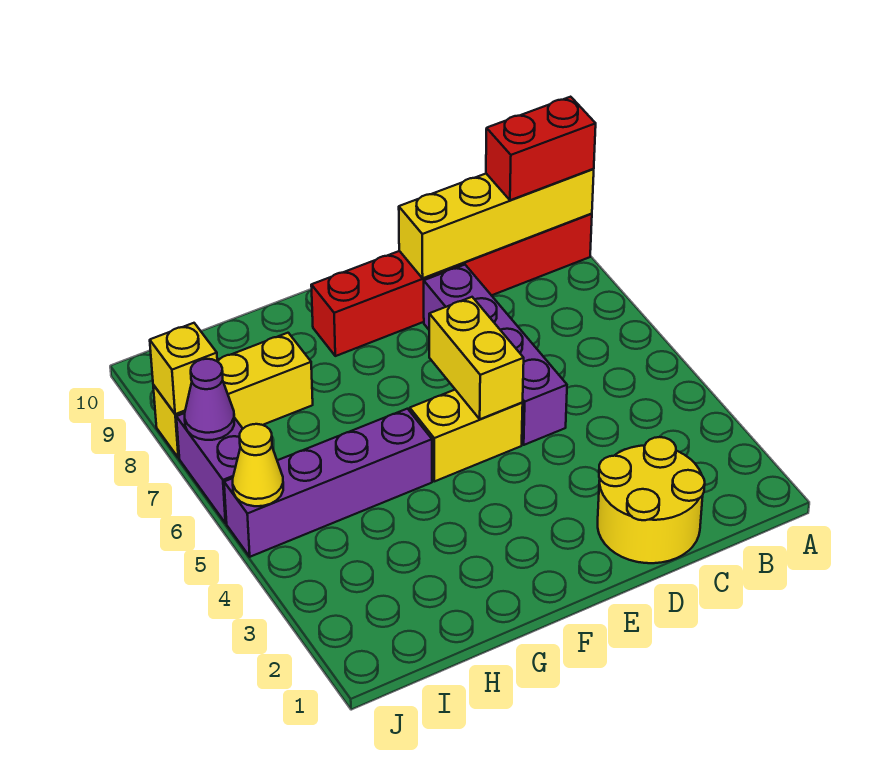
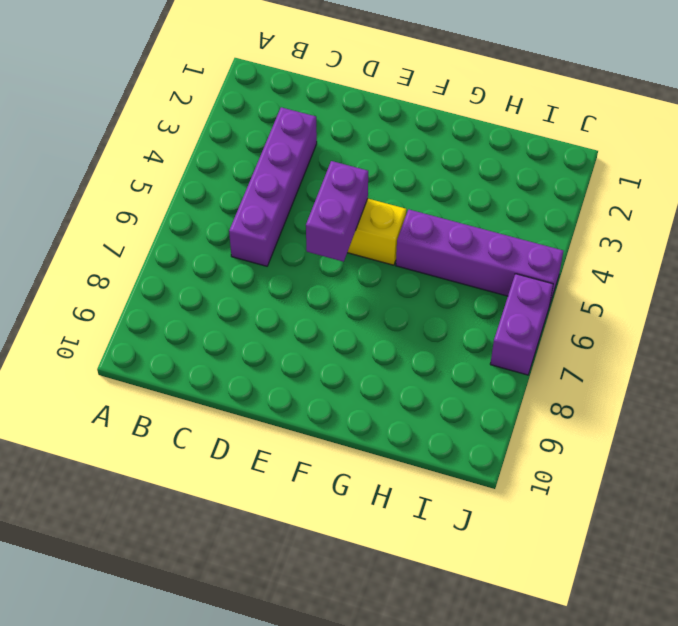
purple brick C3:C6 level 1 -> purple brick D5:D8 level 1
purple brick E5:E6 level 2 -> yellow brick E5:E6 level 2
none -> red brick A9:F9 level 1
none -> yellow round brick C1:D2 level 1
none -> yellow brick H8:J8 level 1

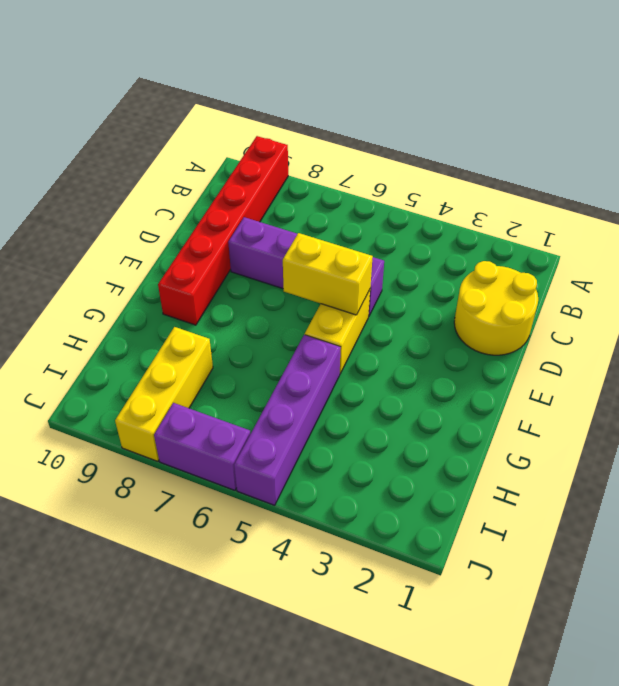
none -> yellow brick A9:D9 level 2
none -> yellow cone J5 level 2
none -> purple cone J7 level 2

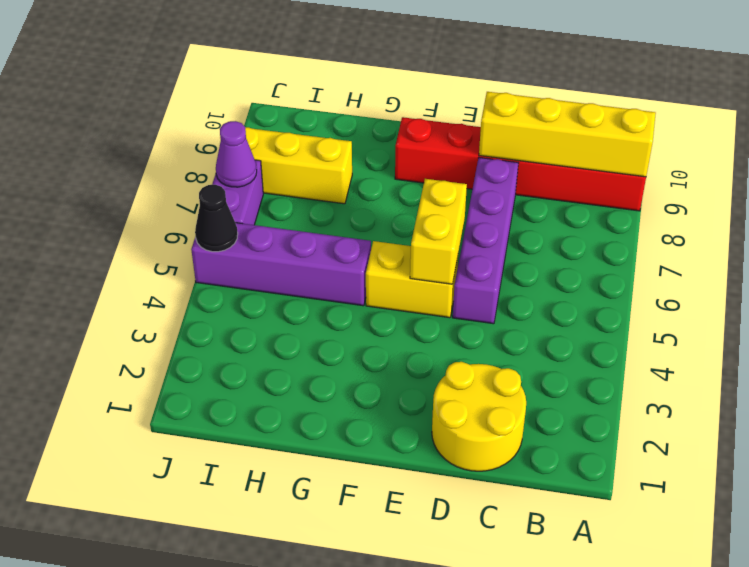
black cone J5 level 2 -> yellow cone J5 level 2
none -> yellow brick J8 level 2
none -> red brick A9:B9 level 3

